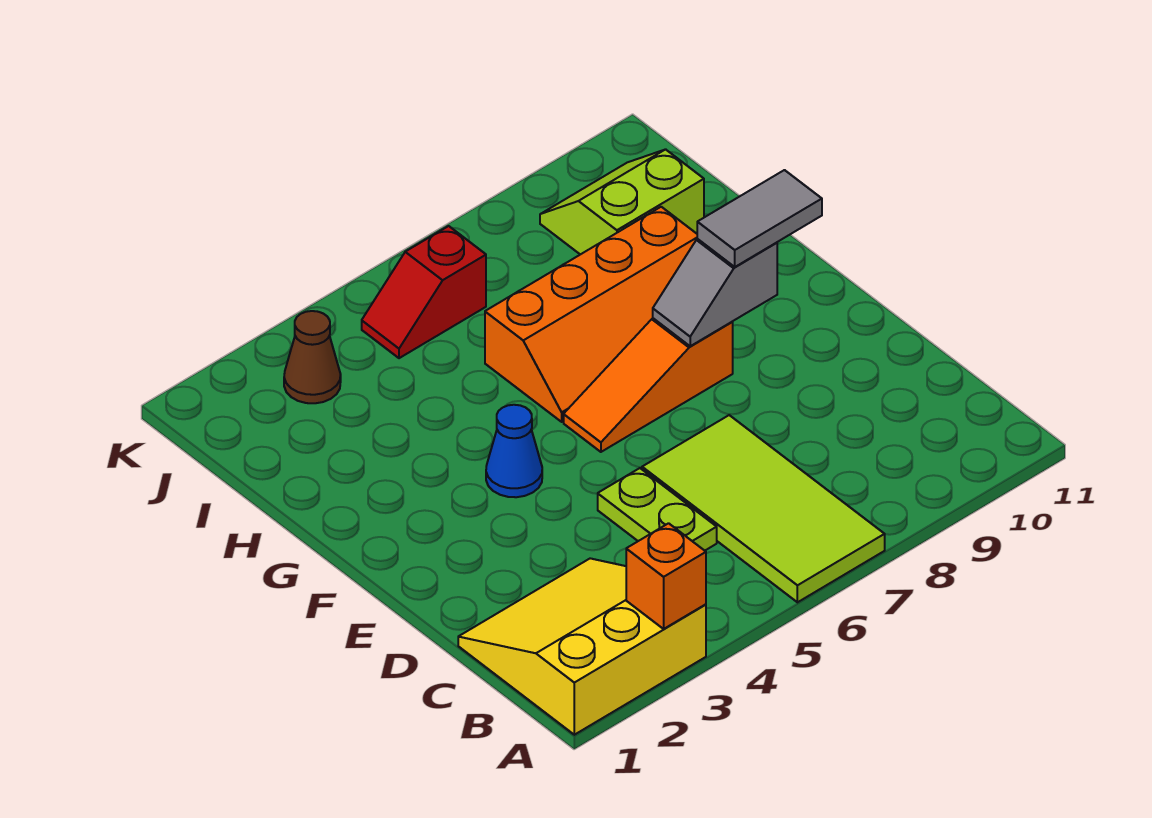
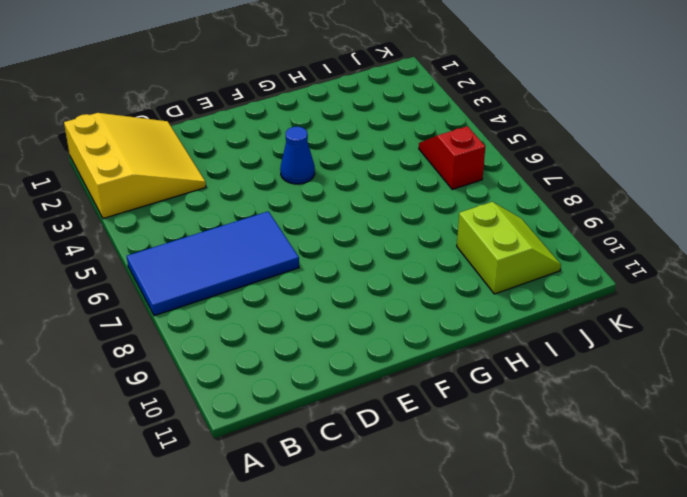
blue tile A6:D7 level 1 -> lime tile A6:D7 level 1
none -> lime plate C5:D5 level 1
none -> orange slope F6:F8 level 1 top 8
none -> orange slope G6:H9 level 1 top H

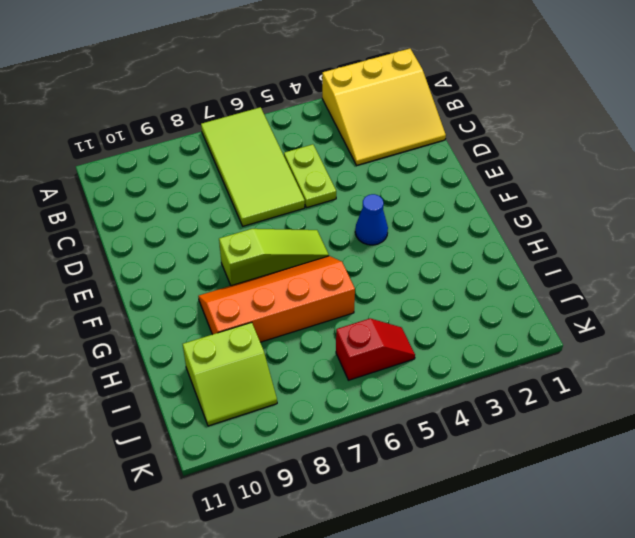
lime slope F6:F8 level 1 top 8 -> orange slope F6:F8 level 1 top 8
none -> brown cone J3 level 1
none -> orange brick A3 level 2
none -> grey slope F8:F9 level 2 top 9

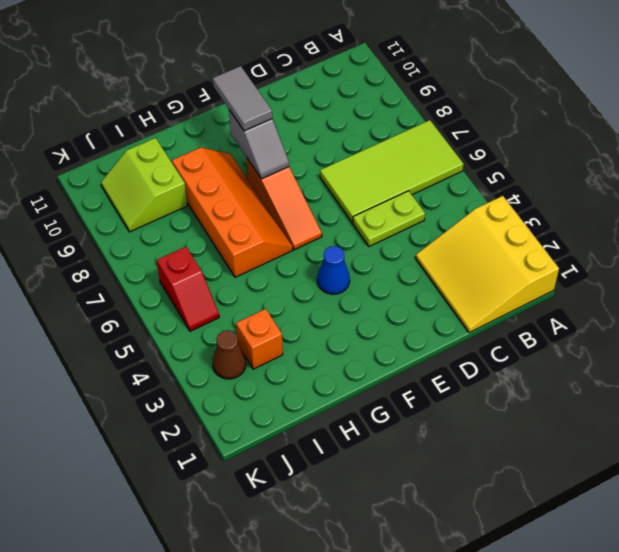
orange brick I3 level 1 -> orange brick A3 level 2

